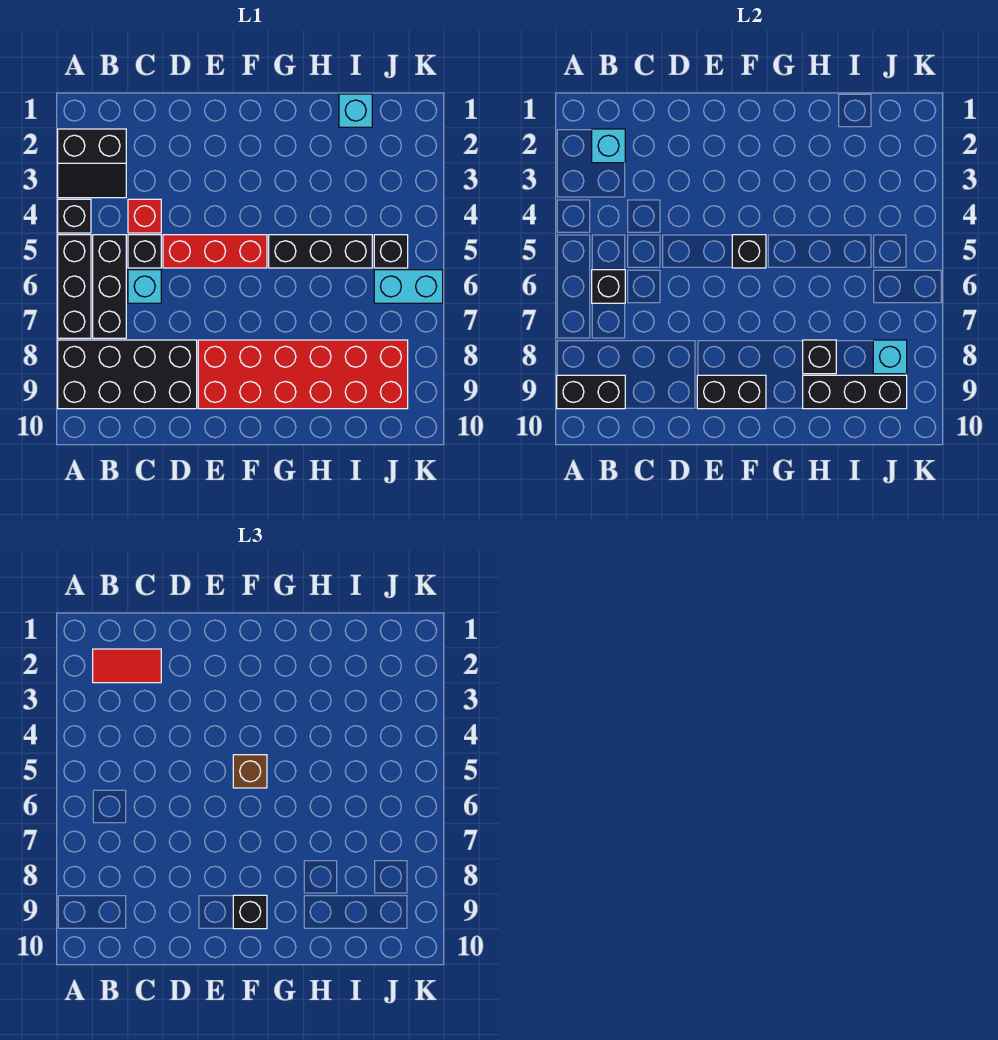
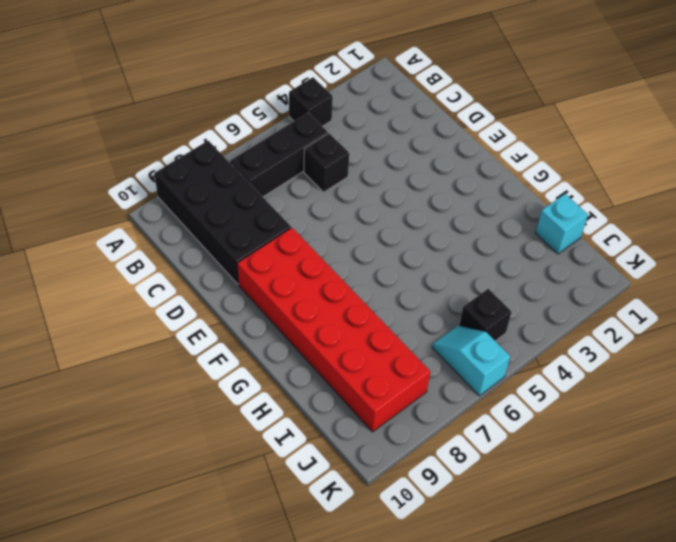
cyan slope J6:K6 level 1 top K -> cyan brick J6:K6 level 1
none -> black slope A2:B3 level 1 top 2
none -> black brick A5:A7 level 1
none -> red brick C4 level 1

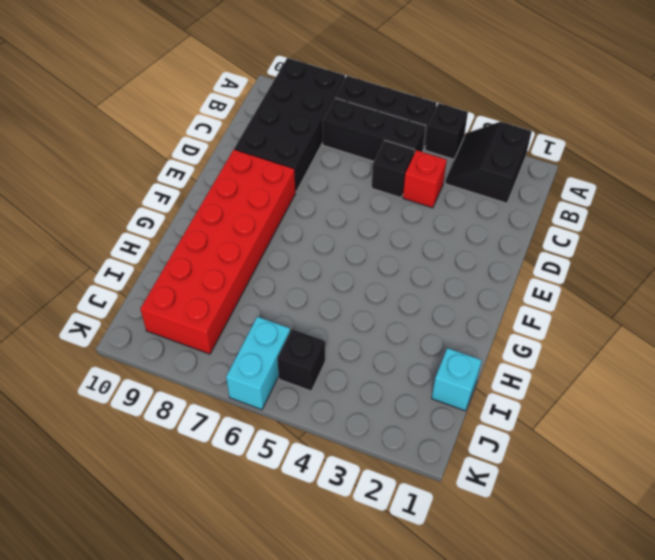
none -> cyan brick C6 level 1
none -> red brick D5:F5 level 1
none -> black brick G5:I5 level 1

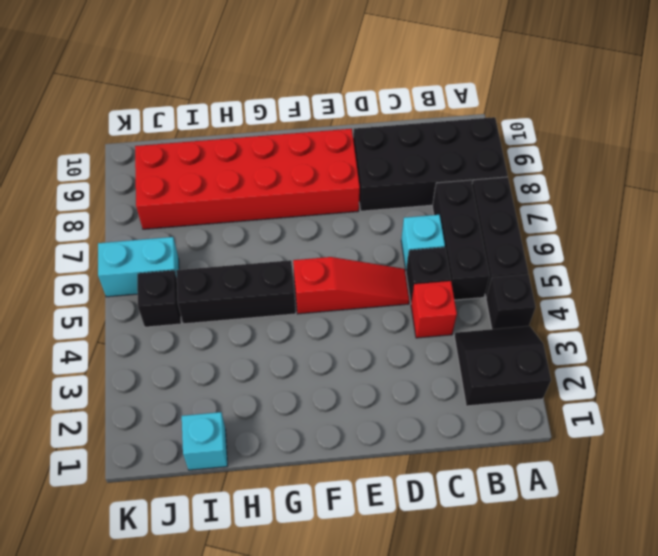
red slope D5:F5 level 1 top F -> red brick D5:F5 level 1
none -> black brick A9:B9 level 2
none -> cyan brick B2 level 2
none -> black brick B6 level 2

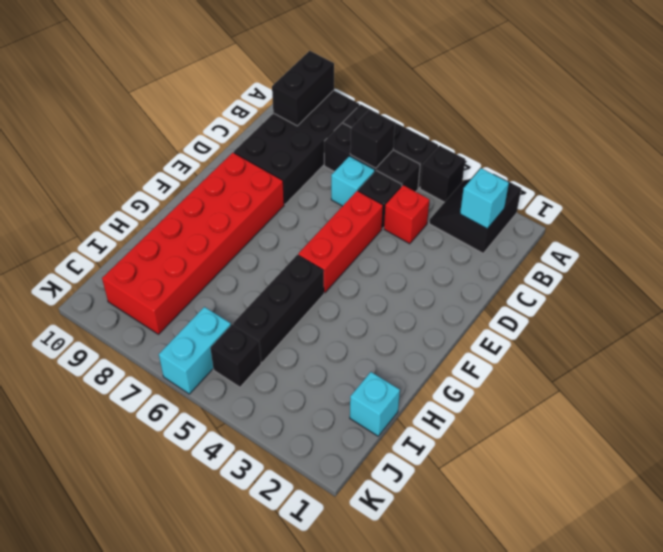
none -> black brick E9:F9 level 2
none -> black brick F5 level 2
none -> black brick H8 level 2

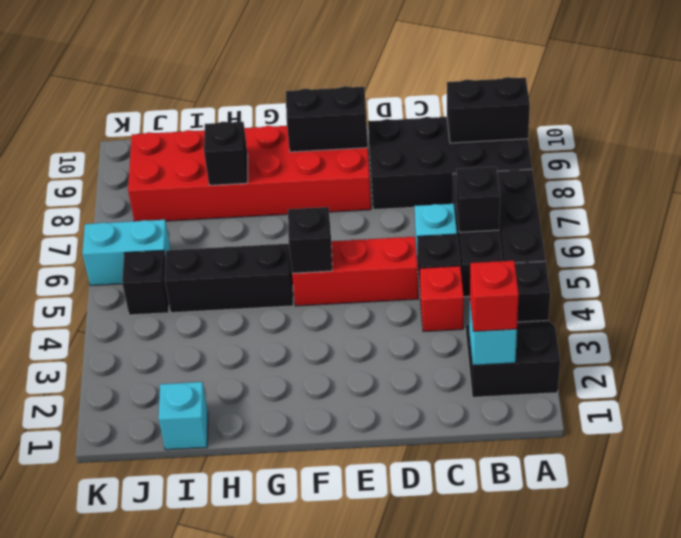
red brick B2 level 3 -> red tile B2:C2 level 3
none -> black brick H9:J9 level 2
none -> cyan brick J8 level 2
none -> brown brick F5 level 3

